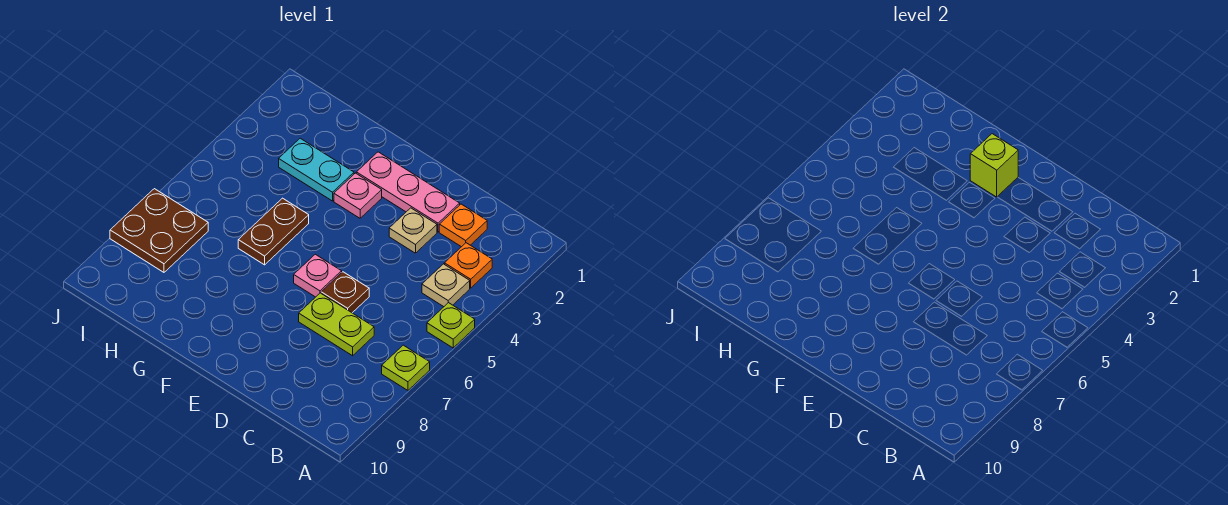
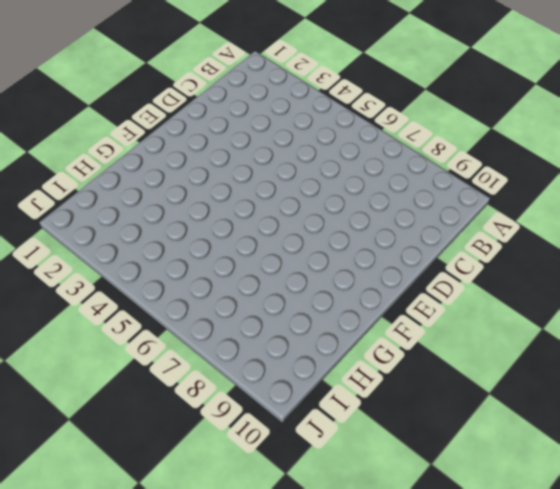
none -> lime plate A5 level 1
none -> lime plate A7 level 1
none -> orange plate B3 level 1

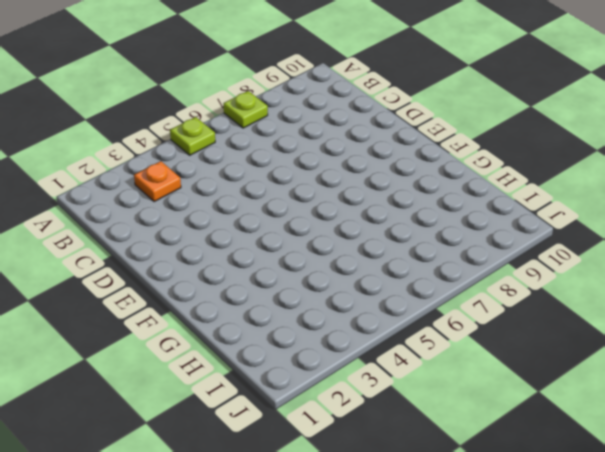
none -> tan plate B4 level 1
none -> orange plate C2 level 1
none -> lime plate C7:D7 level 1

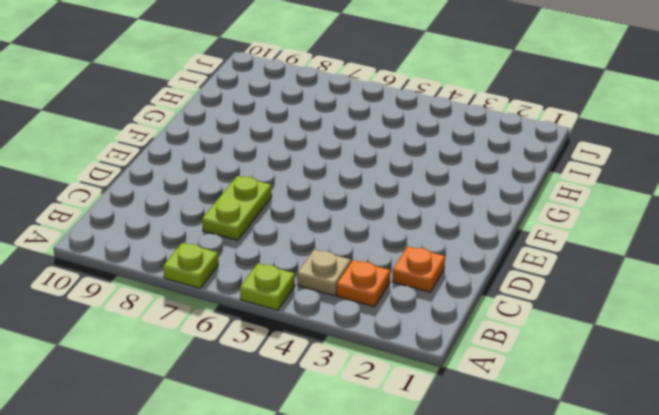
none -> pink plate D2:F2 level 1
none -> tan plate D3 level 1
none -> brown plate D6 level 1

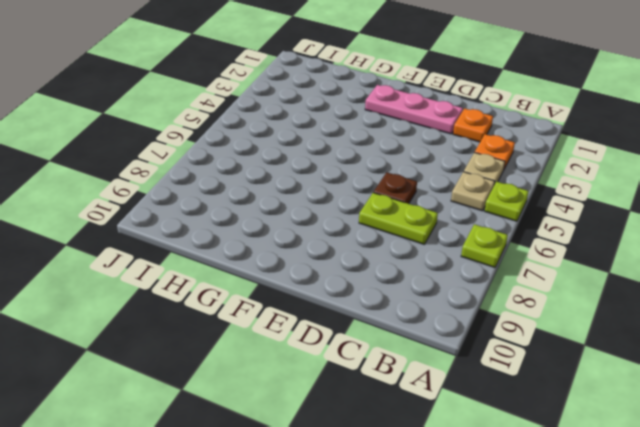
tan plate B5 level 1 -> tan plate D3 level 1
none -> pink plate E6 level 1
none -> pink plate F3 level 1
none -> cyan plate G3:H3 level 1

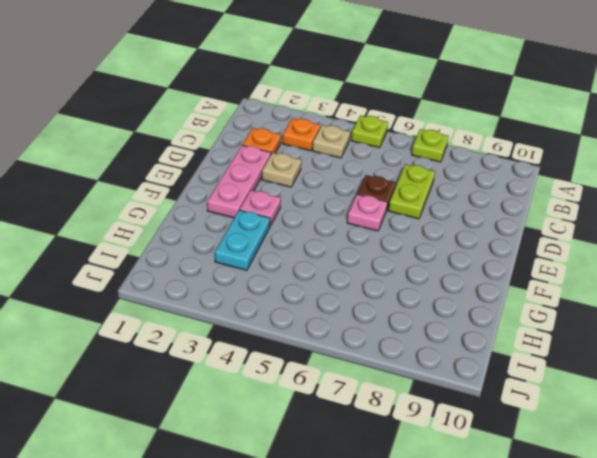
none -> brown plate G5:G6 level 1
none -> brown plate I7:J8 level 1
none -> lime brick F2 level 2

